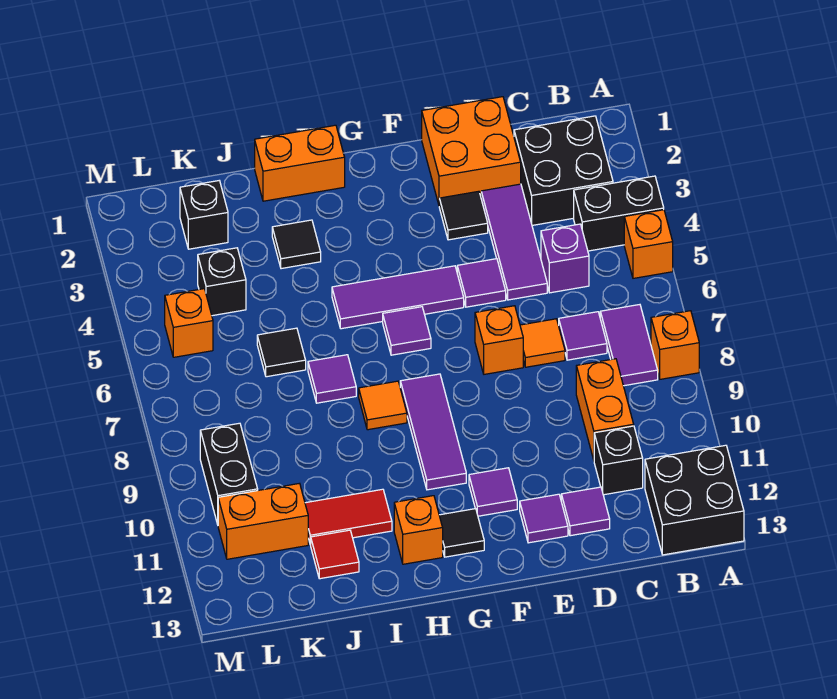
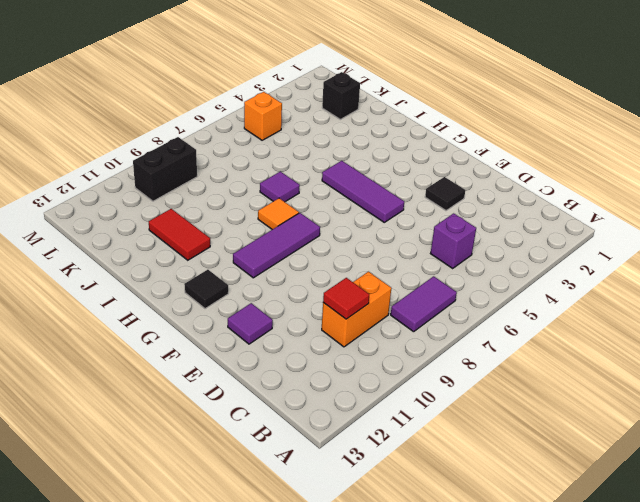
red tile C10 level 2 -> red tile J12 level 1
none -> black brick A4:B4 level 1
none -> orange brick A5 level 1
none -> orange brick A8 level 1
none -> black brick A12:B13 level 1

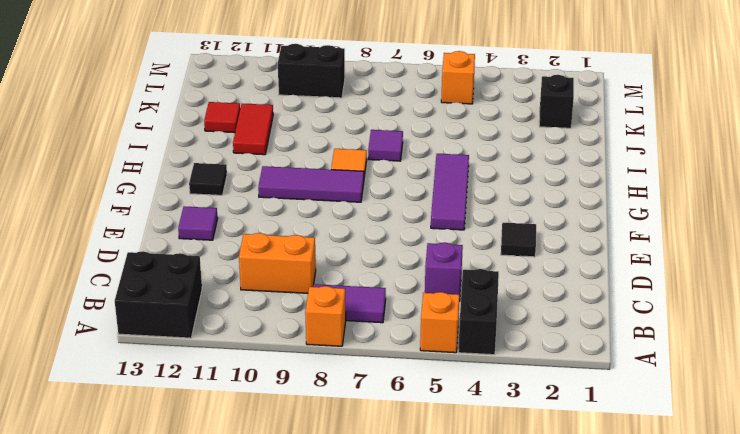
none -> black brick B2:C3 level 1
none -> purple tile C7 level 1
none -> black brick C11 level 1
none -> orange brick D1:E2 level 1

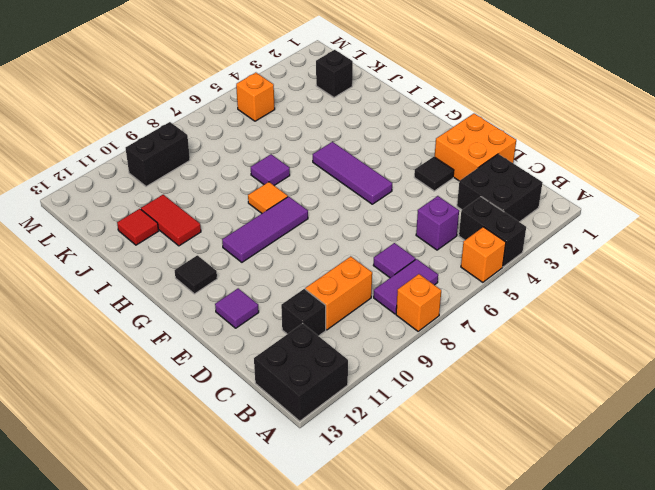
none -> purple tile D3:D5 level 1
none -> orange tile D7 level 1
none -> purple tile D12 level 1
none -> purple tile E5 level 1

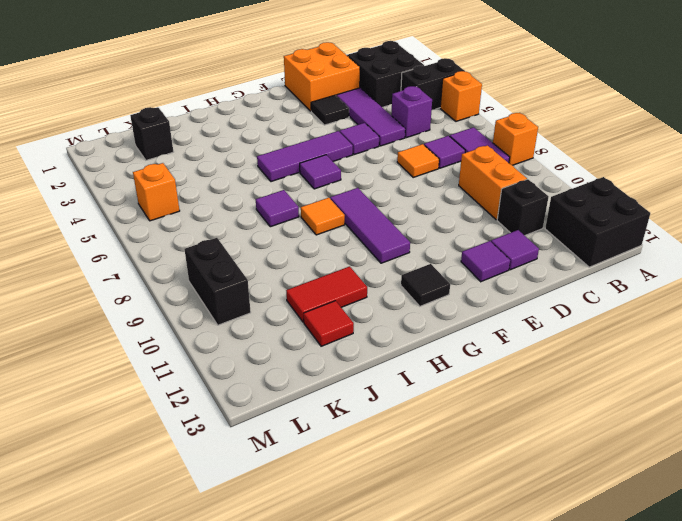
none -> orange brick E7 level 1
none -> purple tile F11 level 1
none -> orange brick H1:I1 level 1
none -> orange brick H12 level 1

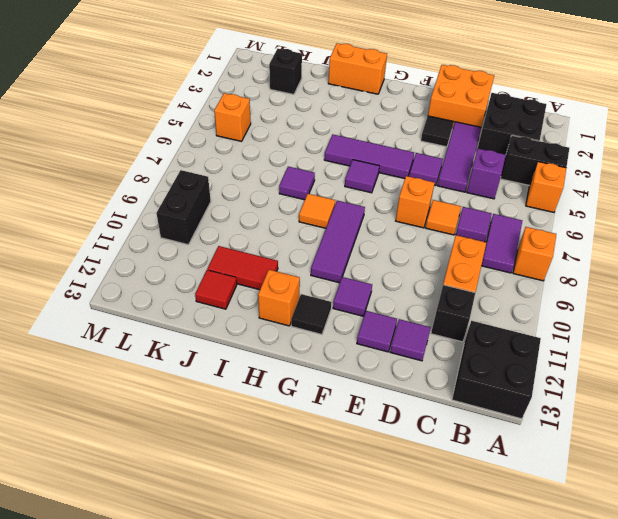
none -> black tile I3 level 1
none -> black tile J6 level 1
none -> black brick K4 level 1
none -> orange brick K11:L11 level 1

